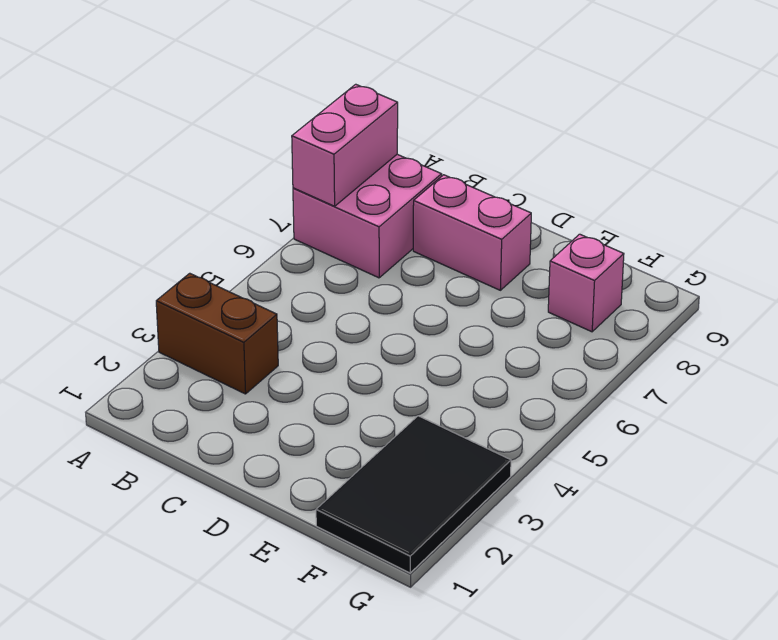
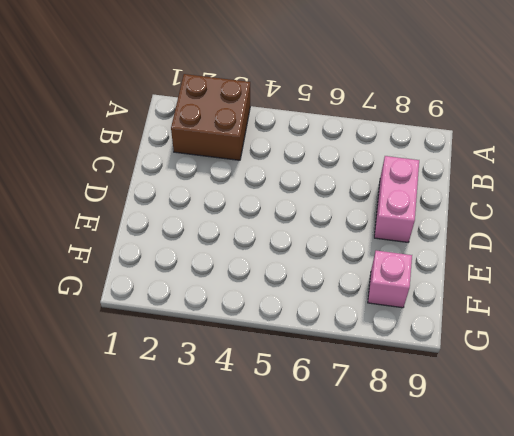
brown brick A2:B3 level 1 -> brown brick A3:B3 level 1
none -> pink brick A7:B8 level 1
none -> black tile F1:G3 level 1

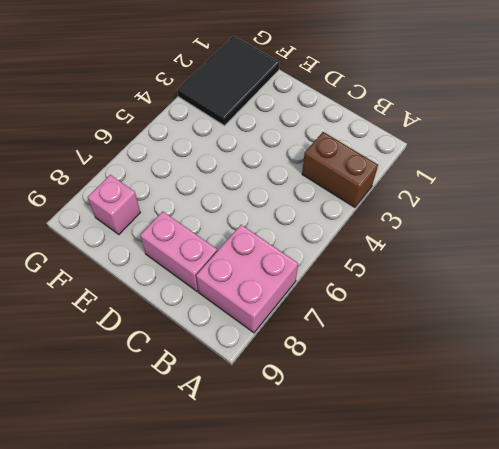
none -> pink brick A7:A8 level 2

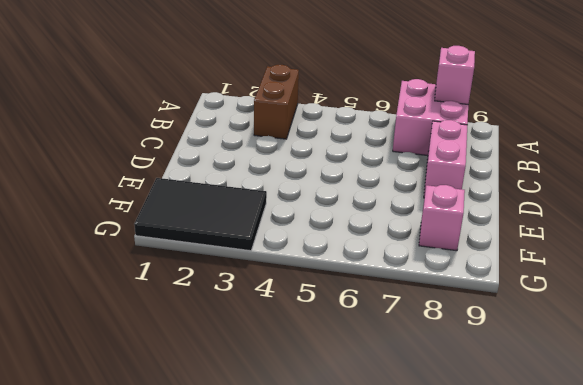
pink brick A8 level 2 -> pink brick A7:A8 level 2

